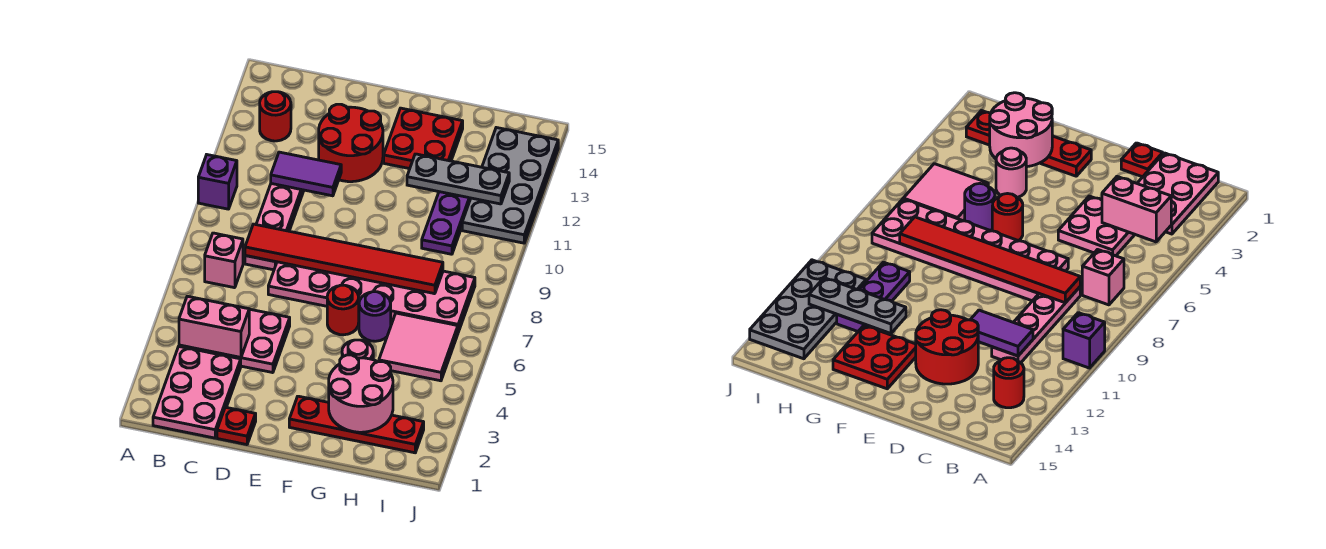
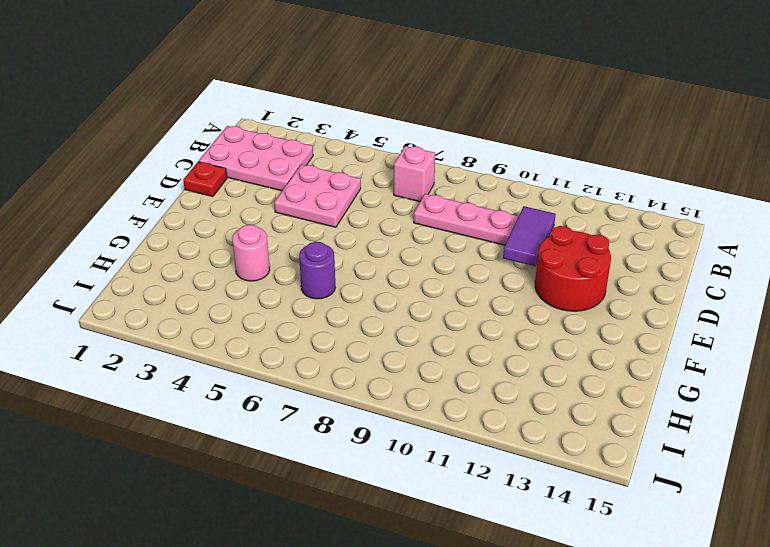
none -> purple brick A10 level 1
none -> red round brick B13 level 1
none -> pink plate D7:I8 level 1

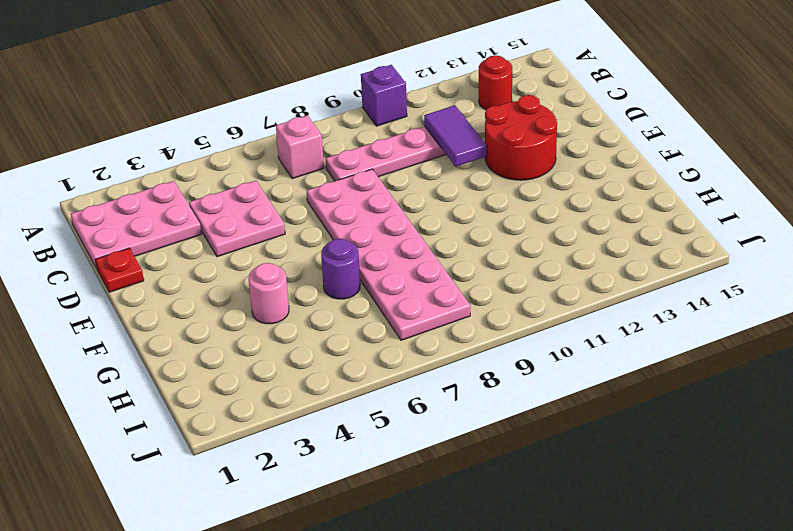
none -> red plate F2:I2 level 1
none -> red round brick F6 level 1
none -> red plate F13:G14 level 1

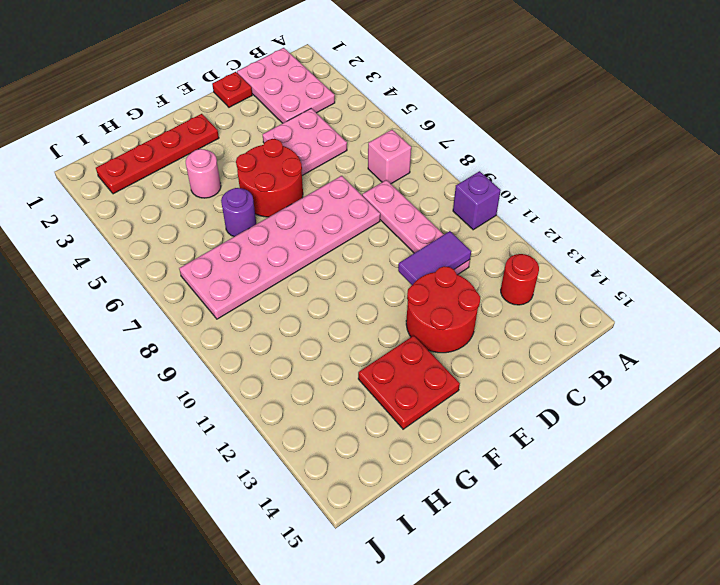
red round brick E5:F6 level 1 -> red round brick F6 level 1
none -> pink tile H5:I6 level 1
none -> purple plate H10:H12 level 1
none -> grey plate I11:J14 level 1

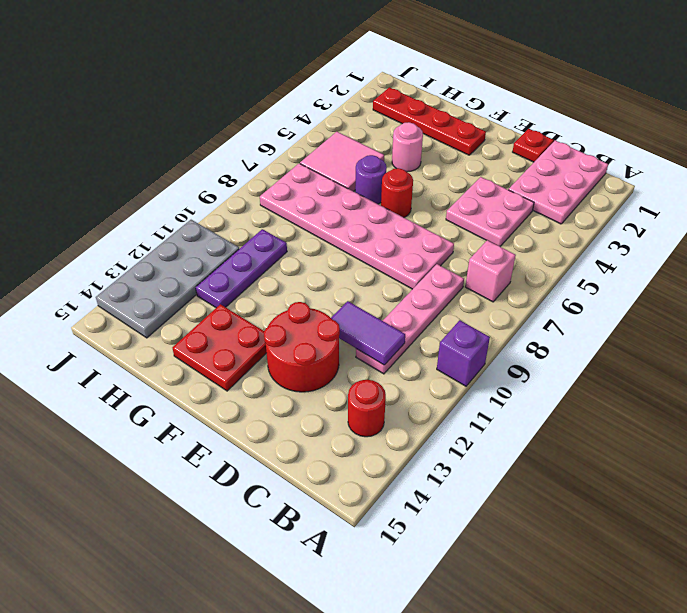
none -> pink brick B4:C4 level 2
none -> red tile C8:H8 level 2
none -> pink round brick G2:H3 level 2

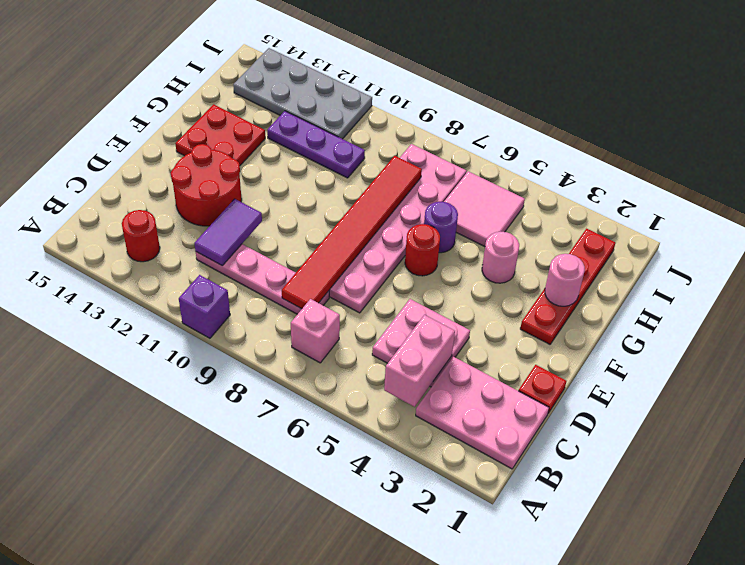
pink round brick G2 level 2 -> pink round brick G2:H3 level 2
none -> grey plate G12:I12 level 2

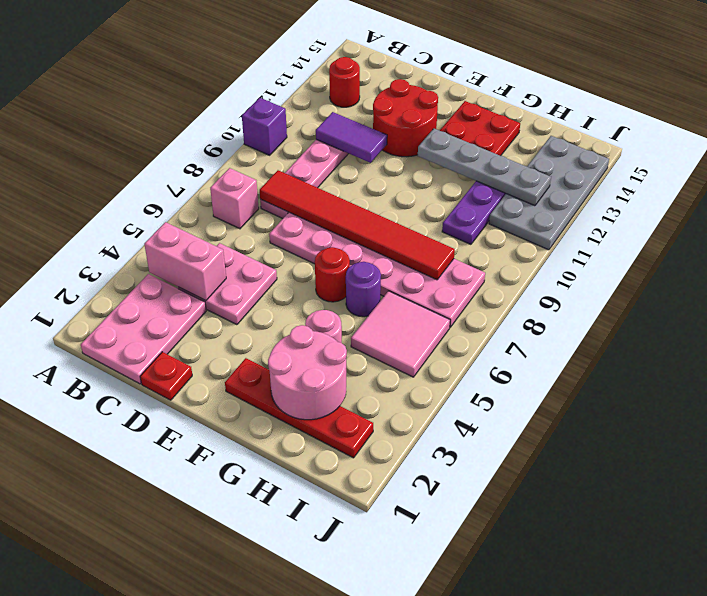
grey plate F12:I12 level 2 -> grey plate G12:I12 level 2

